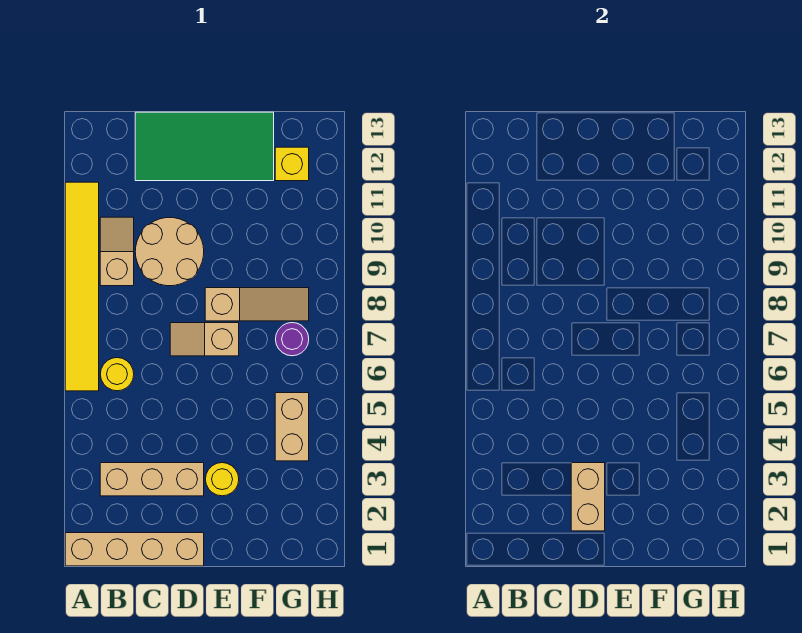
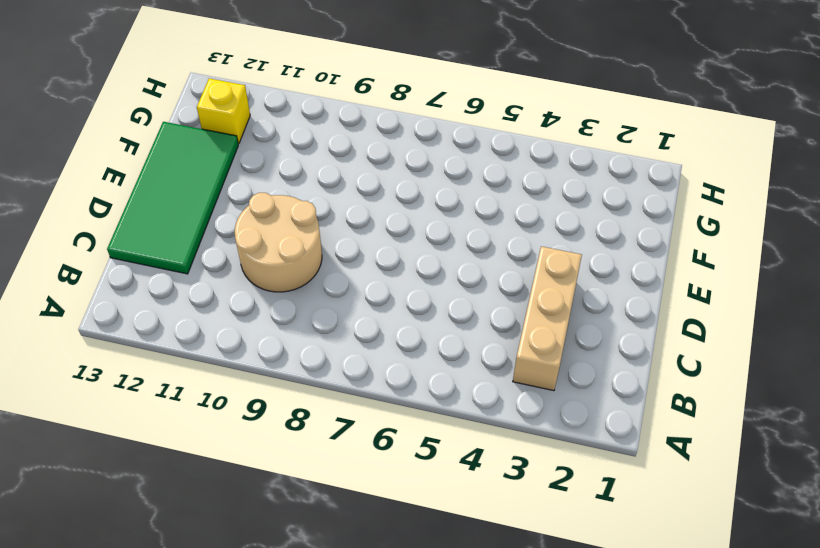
none -> tan brick A1:D1 level 1
none -> yellow tile A6:A11 level 1
none -> yellow round brick B6 level 1

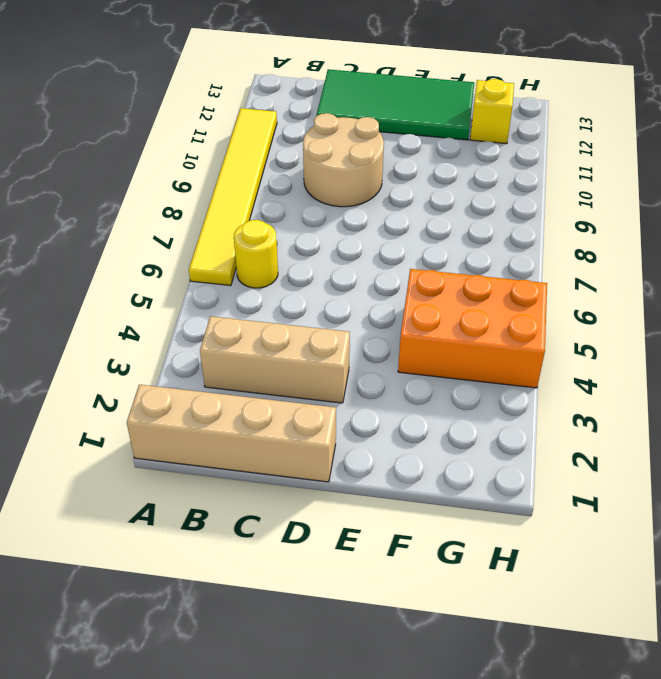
orange brick F4:H5 level 1 -> tan brick G4:G5 level 1
none -> tan slope B9:B10 level 1 top 9
none -> tan slope D7:E7 level 1 top E
none -> yellow round brick E3 level 1

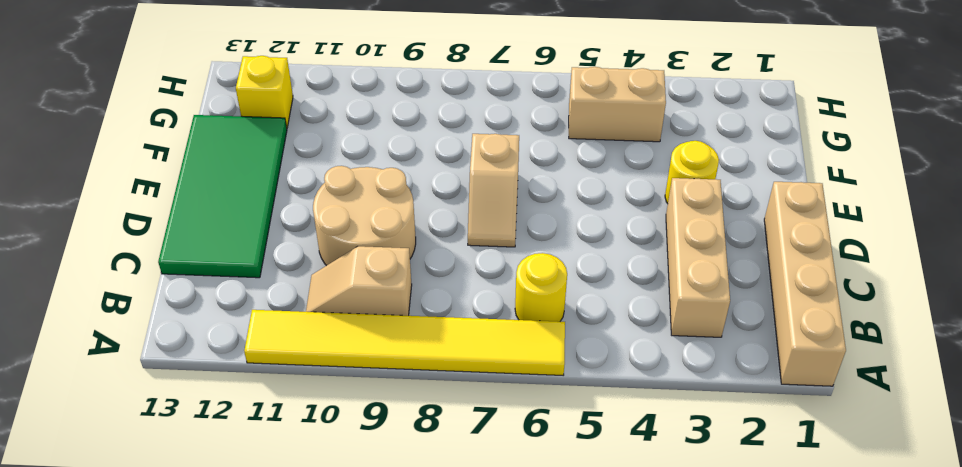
none -> tan slope E8:G8 level 1 top E
none -> purple round brick G7 level 1
none -> tan brick D2:D3 level 2

